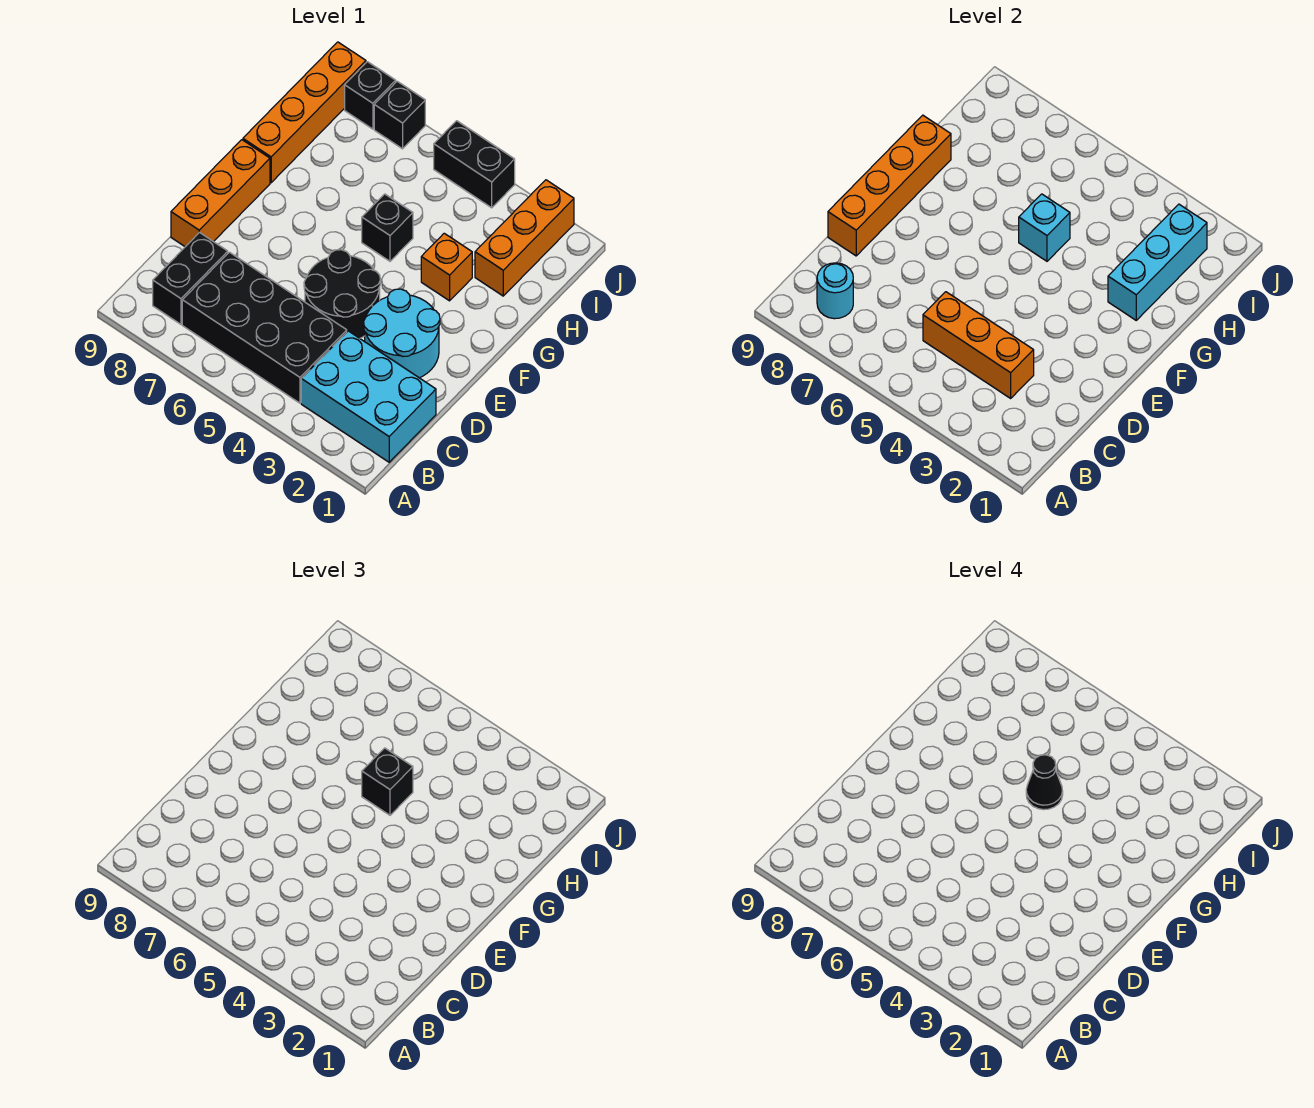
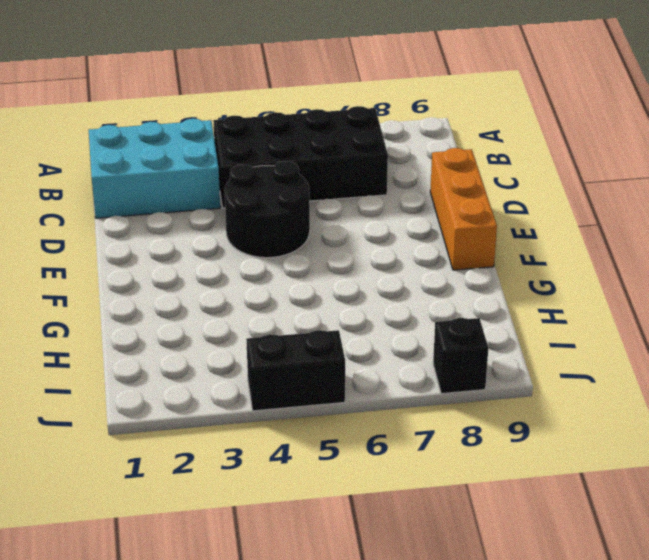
none -> black brick B8:C8 level 1
none -> cyan round brick D2:E3 level 1
none -> orange brick G3 level 1

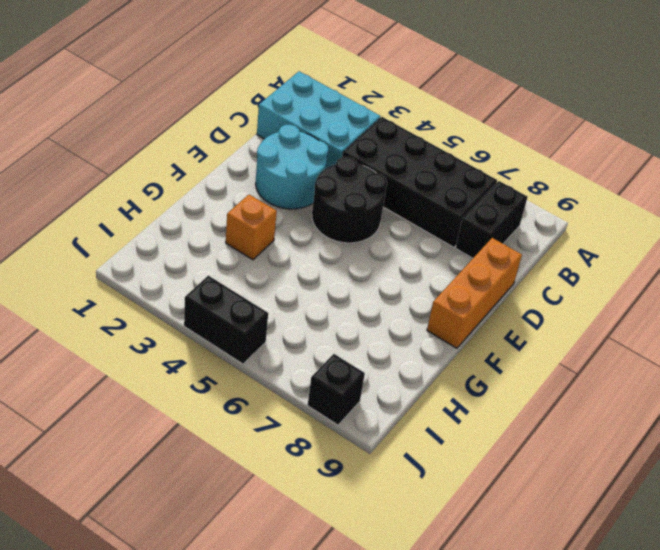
none -> black brick G5 level 1
none -> orange brick G9:J9 level 1
none -> orange brick H2:J2 level 1

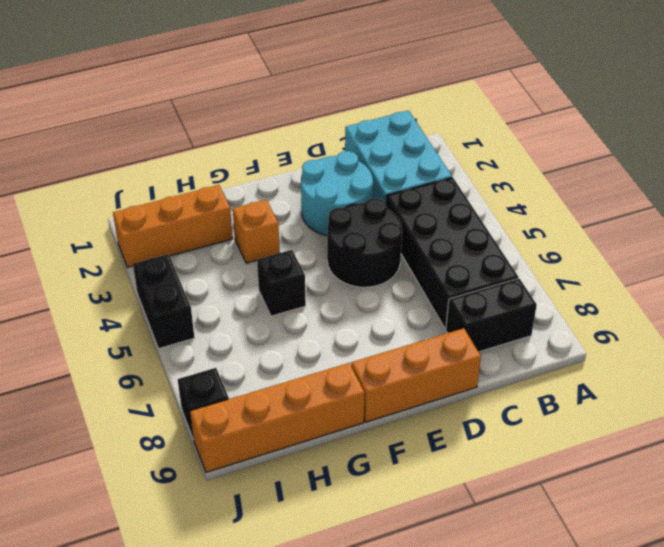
none -> black brick J7 level 1
none -> cyan round brick B8 level 2
none -> orange brick C3:C5 level 2

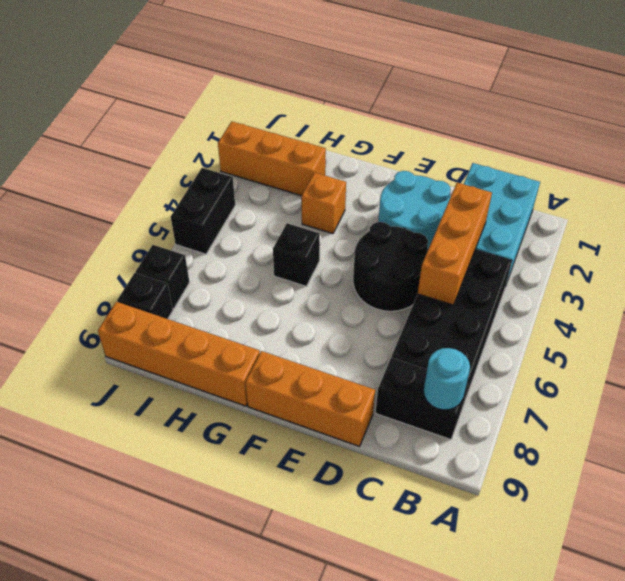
none -> orange brick D9:G9 level 2
none -> cyan brick G2:I2 level 2
none -> cyan brick G5 level 2

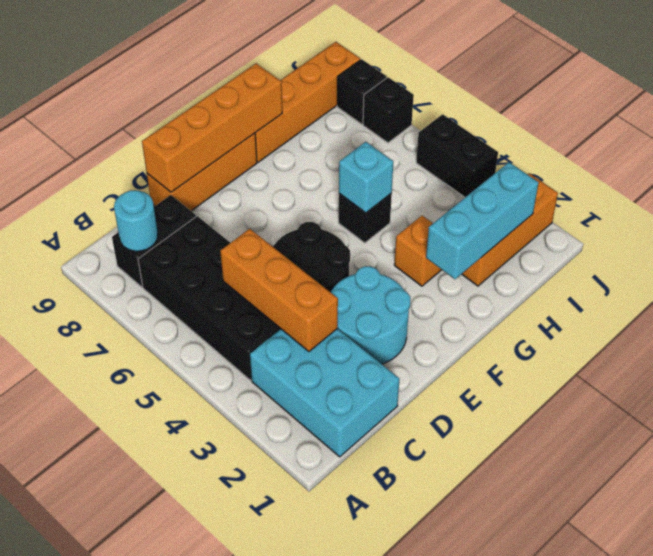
none -> black brick G5 level 3
none -> black cone G5 level 4

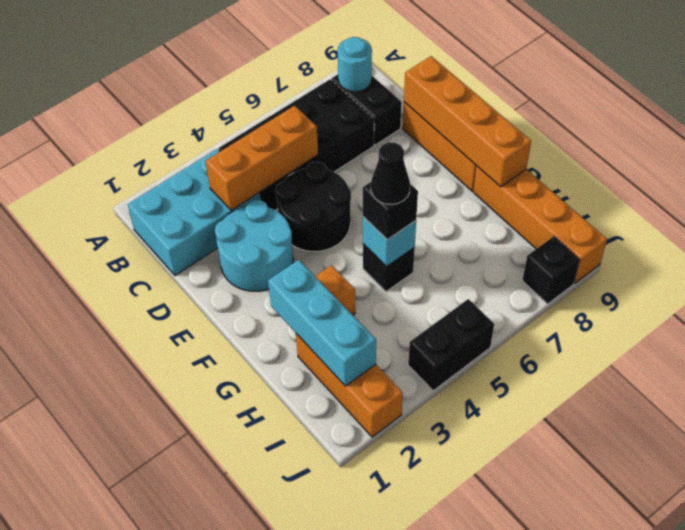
none -> black brick J7 level 1

